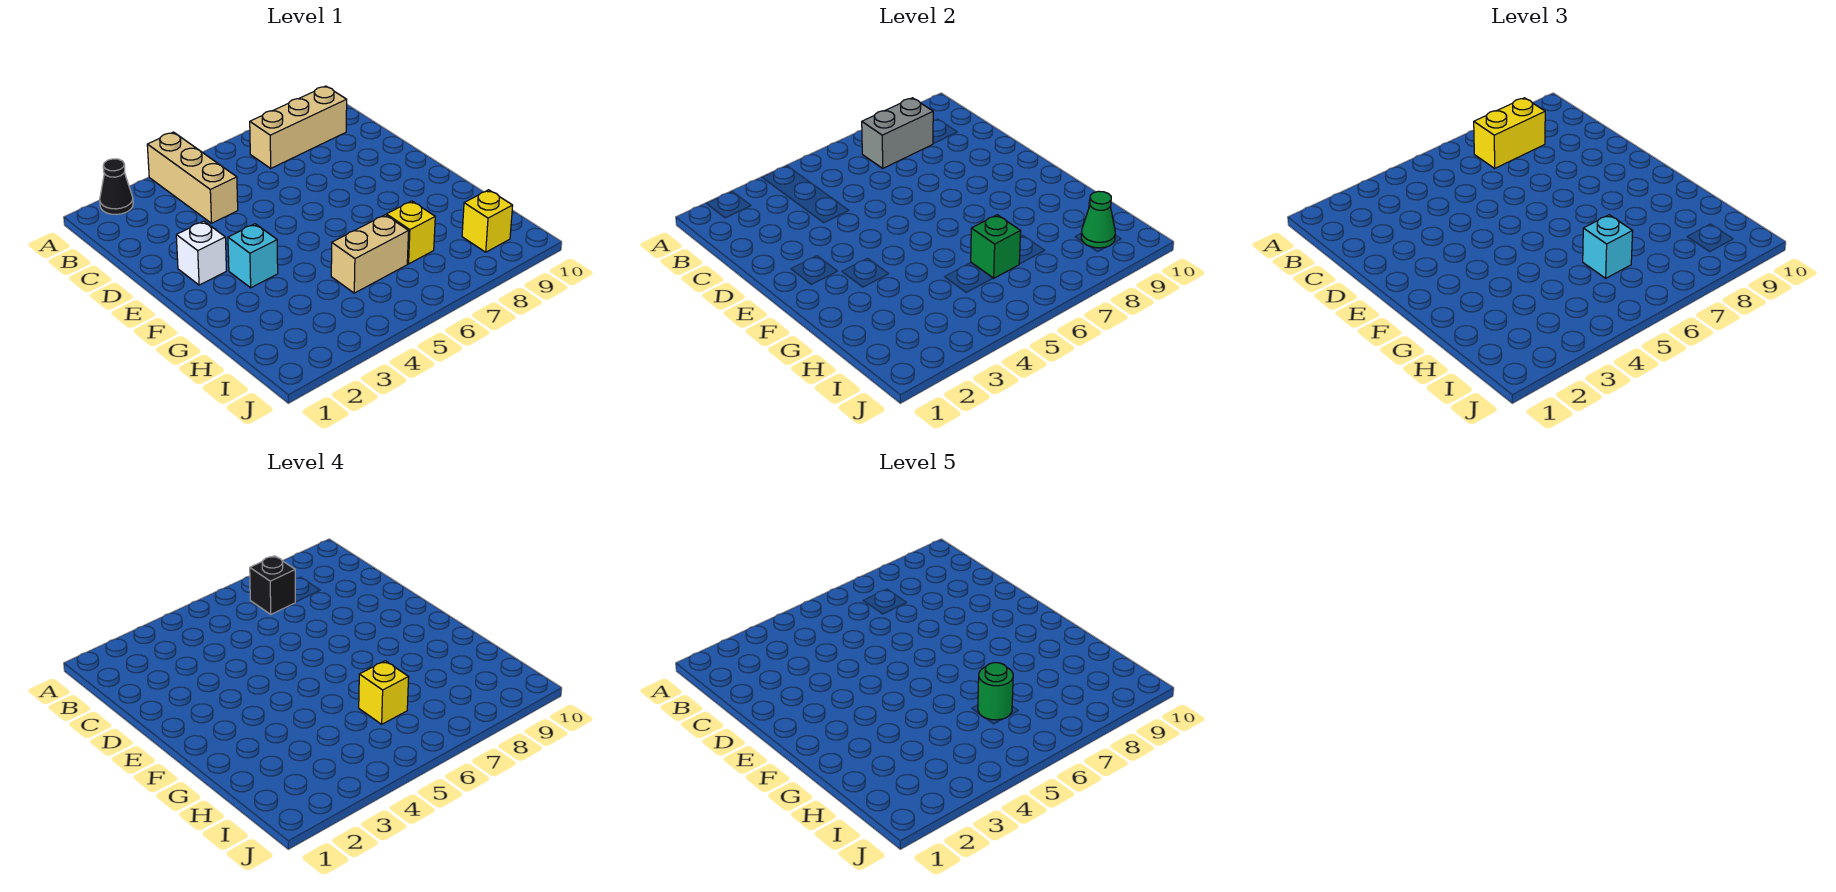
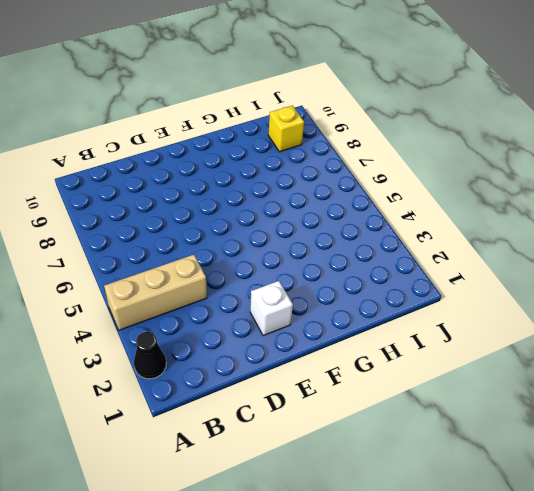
none -> tan brick B7:B9 level 1
none -> cyan brick F3 level 1
none -> tan brick H5:H6 level 1

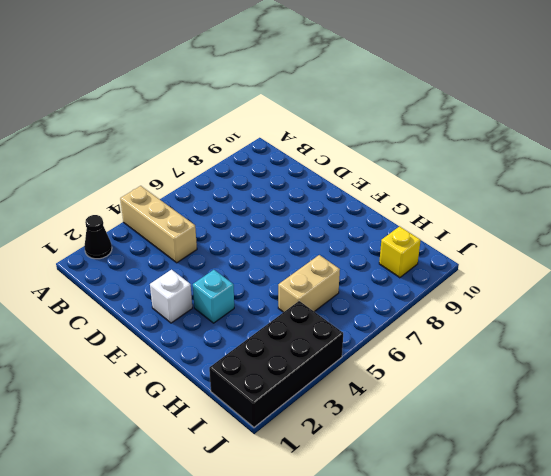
black brick I1:J4 level 1 -> none
none -> tan brick B7:B9 level 1
none -> yellow brick H7 level 1
none -> grey brick B7:B8 level 2

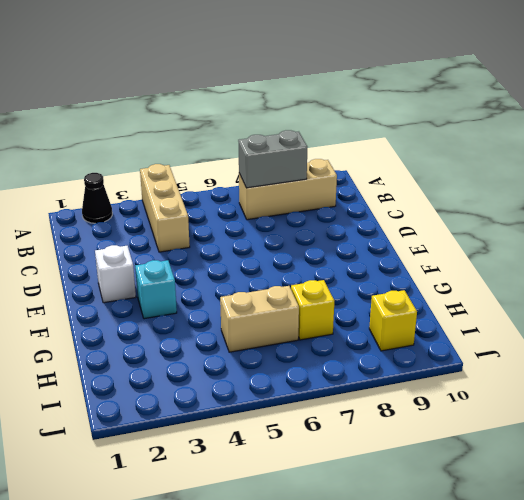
none -> green brick H6 level 2
none -> green cone I9 level 2
none -> yellow brick B7:B8 level 3

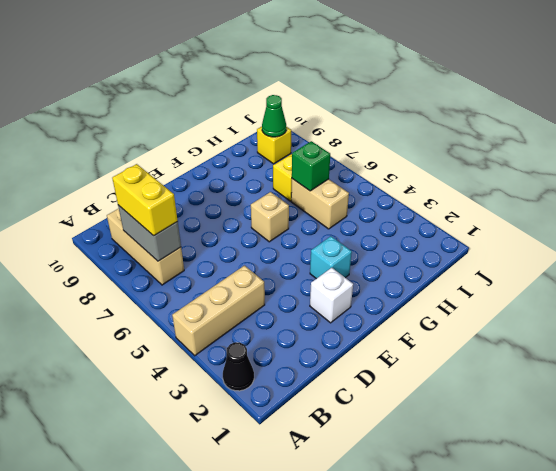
tan brick F6 level 1 -> none
none -> cyan brick H6 level 3
none -> black brick B7 level 4
none -> yellow brick H6 level 4

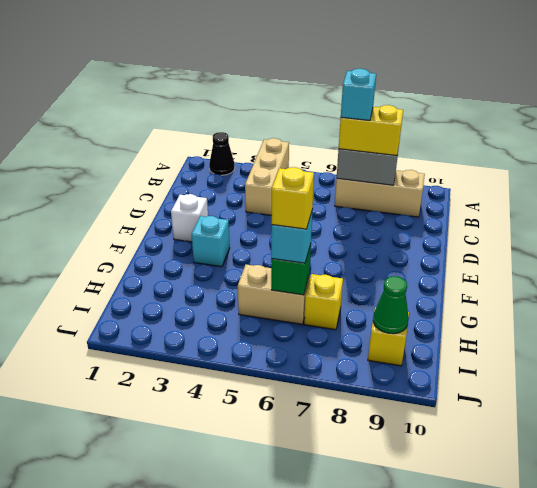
cyan brick B7 level 4 -> black brick B7 level 4
none -> green round brick H6 level 5

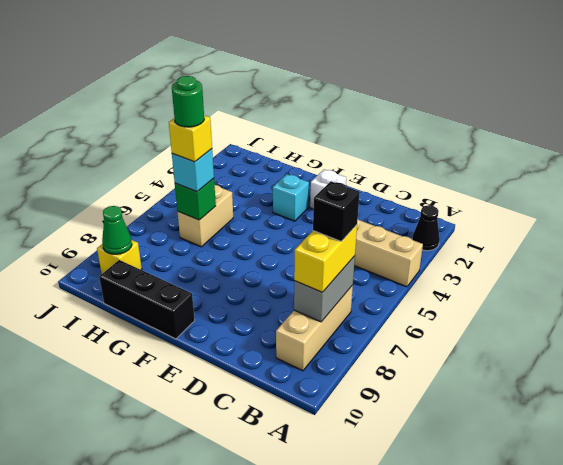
black brick F10:H10 level 1 -> none
none -> yellow brick H7 level 1

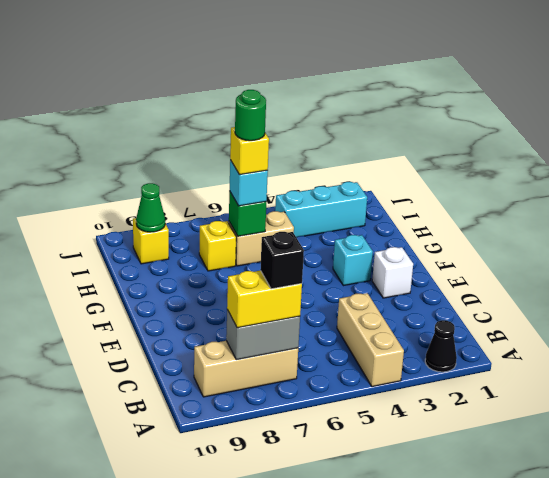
cyan brick I2:I4 level 1 -> none

